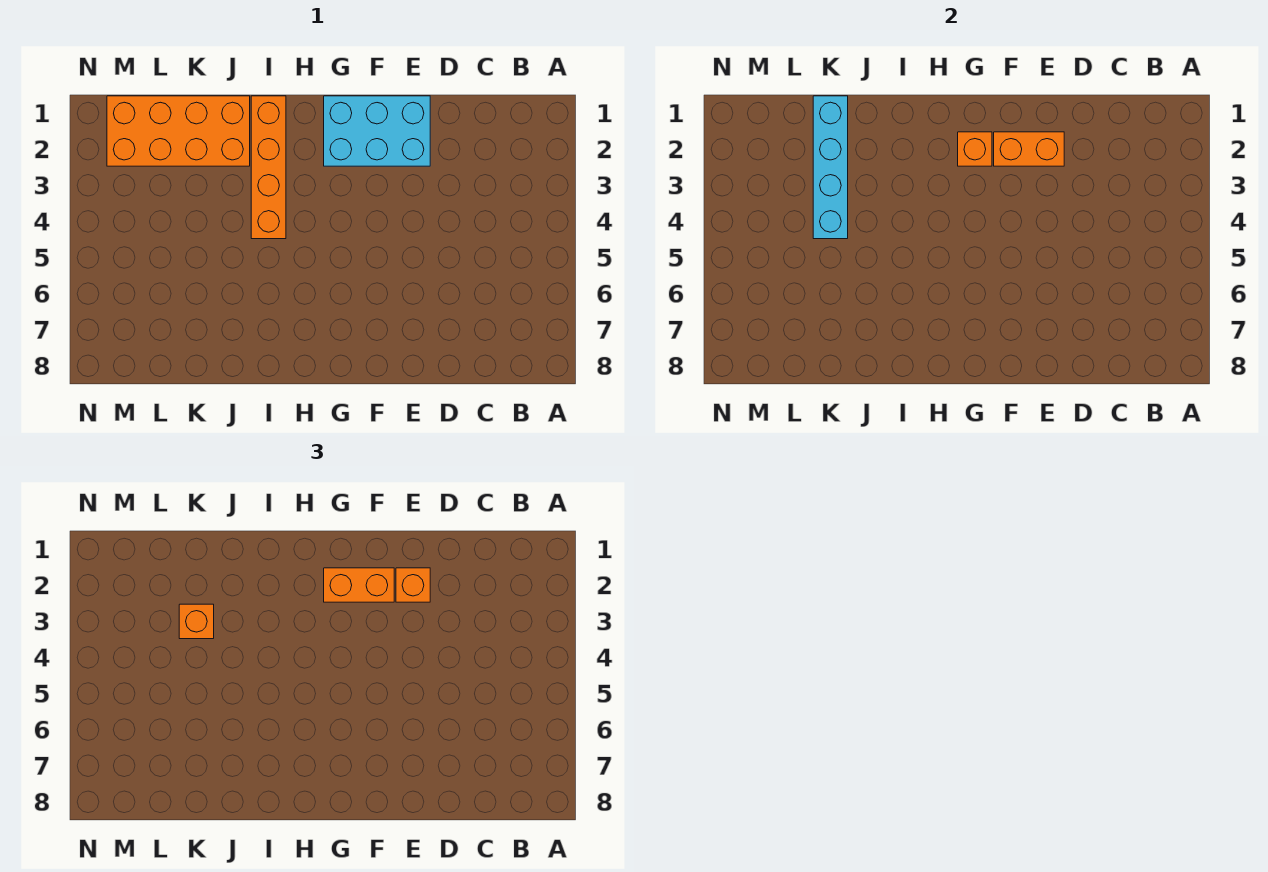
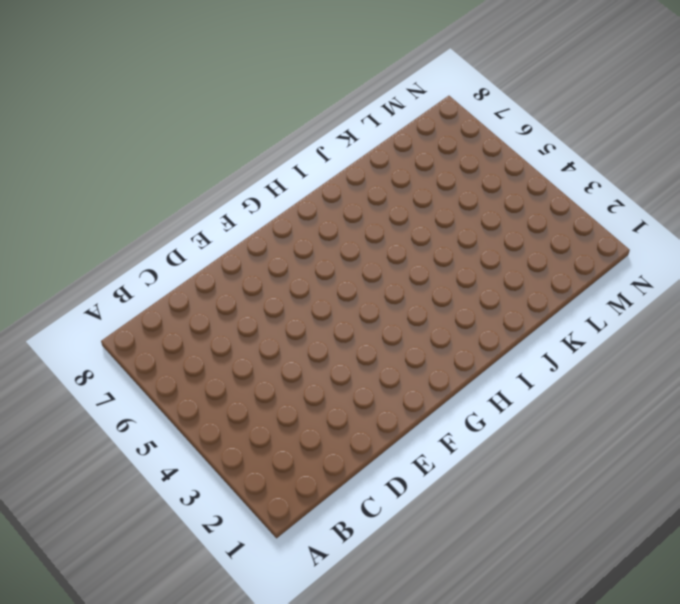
none -> cyan brick E1:G2 level 1
none -> orange brick I1:I4 level 1

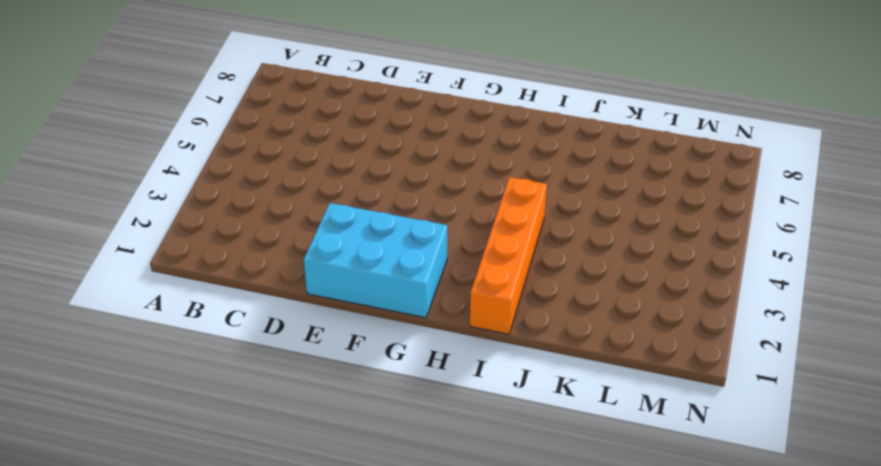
none -> orange brick J1:M2 level 1
none -> orange brick E2:F2 level 2

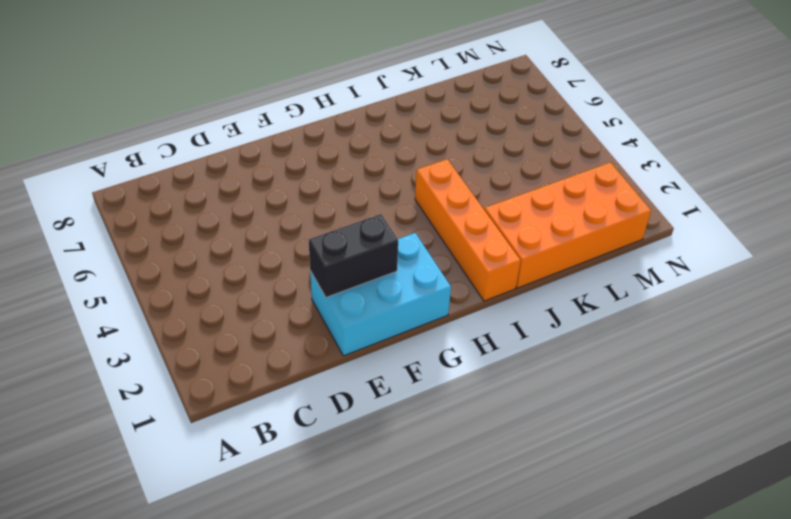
black brick E2:F2 level 2 -> orange brick E2:F2 level 2
none -> orange brick G2 level 2
none -> cyan brick K1:K4 level 2

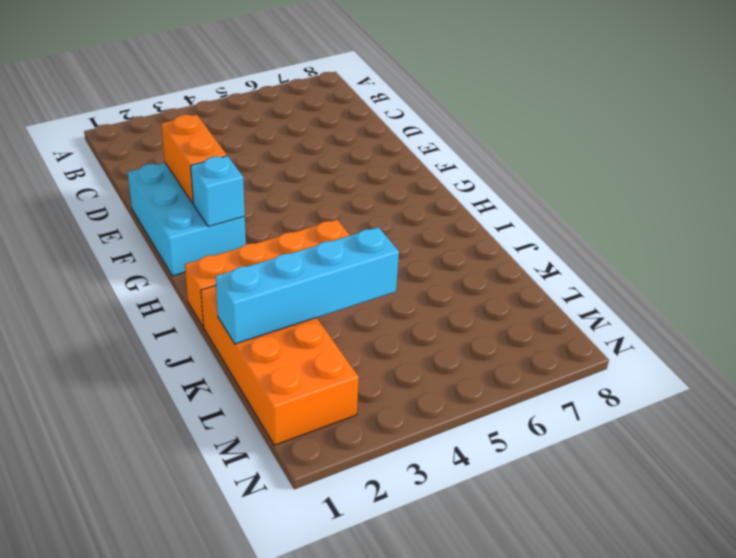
cyan brick G2 level 2 -> orange brick G2 level 2
none -> orange brick E2 level 3
none -> orange brick F2:G2 level 3

